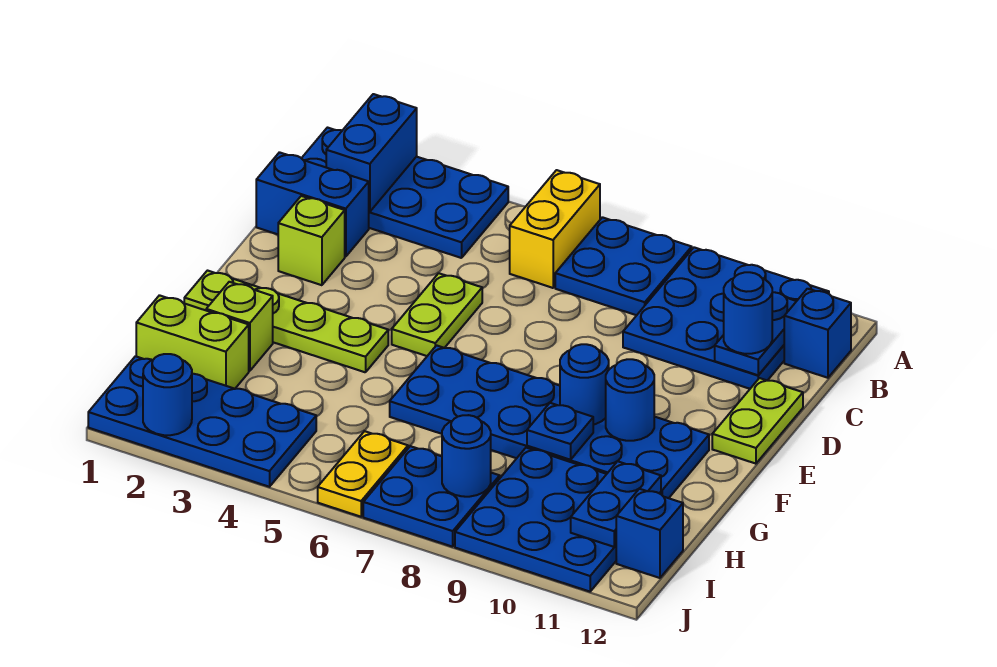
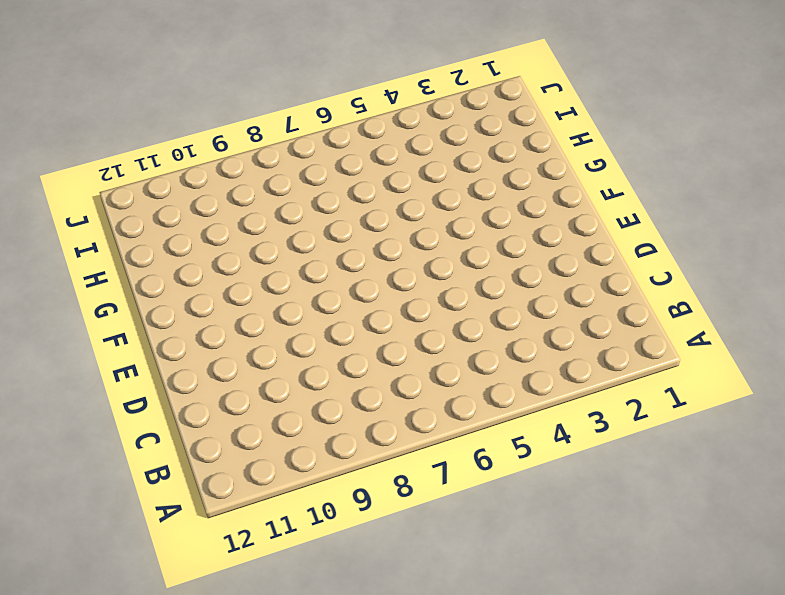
none -> blue plate A1:B4 level 1
none -> yellow brick A6:B6 level 1
none -> blue plate A7:B8 level 1

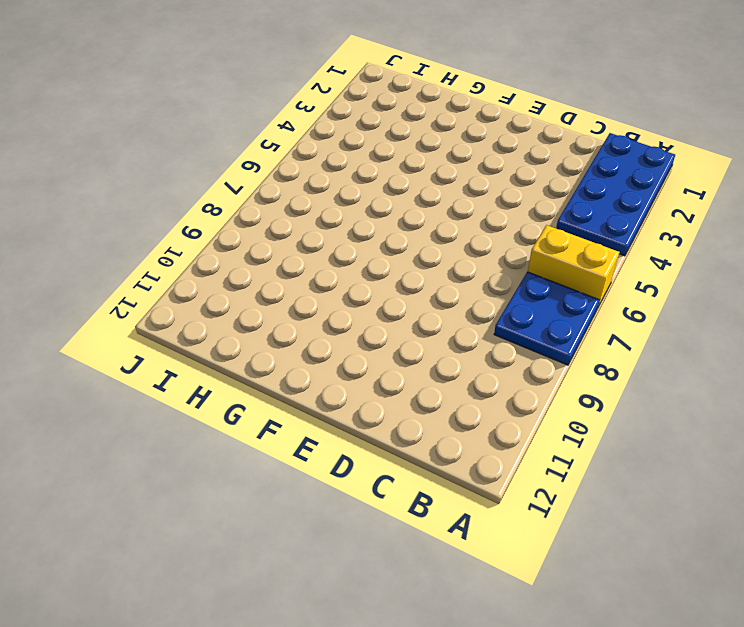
none -> blue plate A9:C11 level 1
none -> blue brick B12 level 1
none -> blue brick C1:C2 level 1

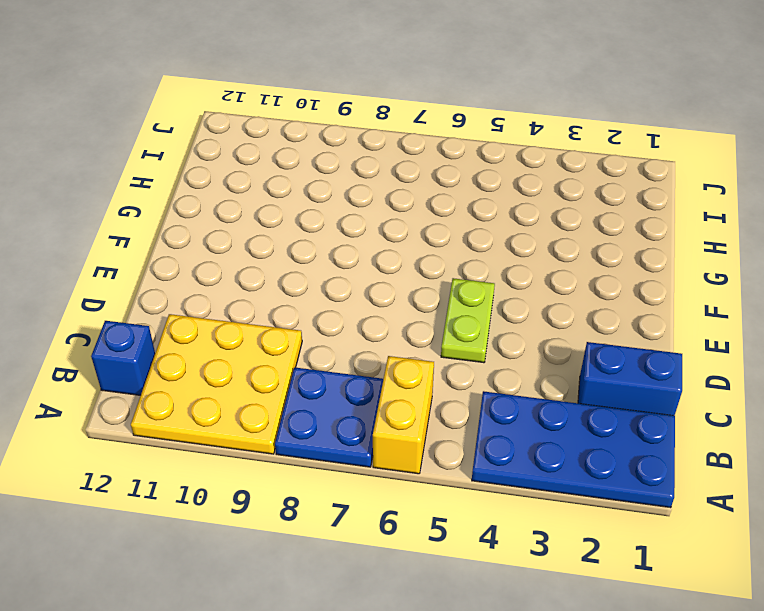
yellow plate A9:C11 level 1 -> blue plate A9:C11 level 1
none -> lime brick D2 level 1
none -> lime plate D12:E12 level 1
none -> lime plate F1:F4 level 1

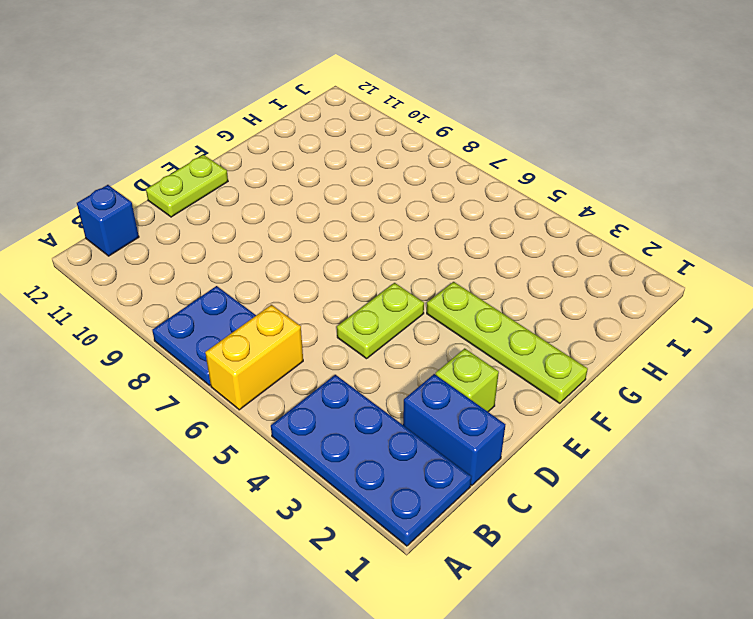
none -> blue plate A9:C11 level 1
none -> blue plate F6:G11 level 1
none -> lime brick G2 level 1

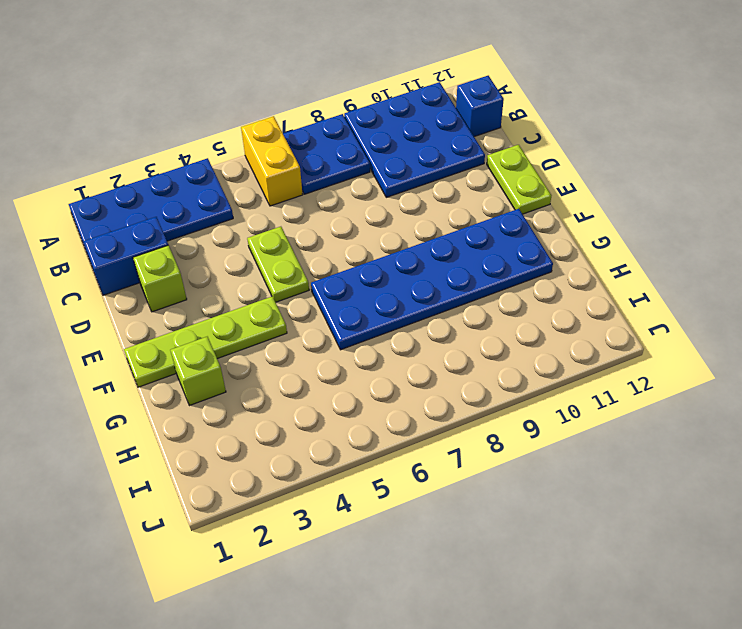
none -> lime brick H1:H2 level 1
none -> blue plate H9:J11 level 1
none -> blue plate I1:J4 level 1

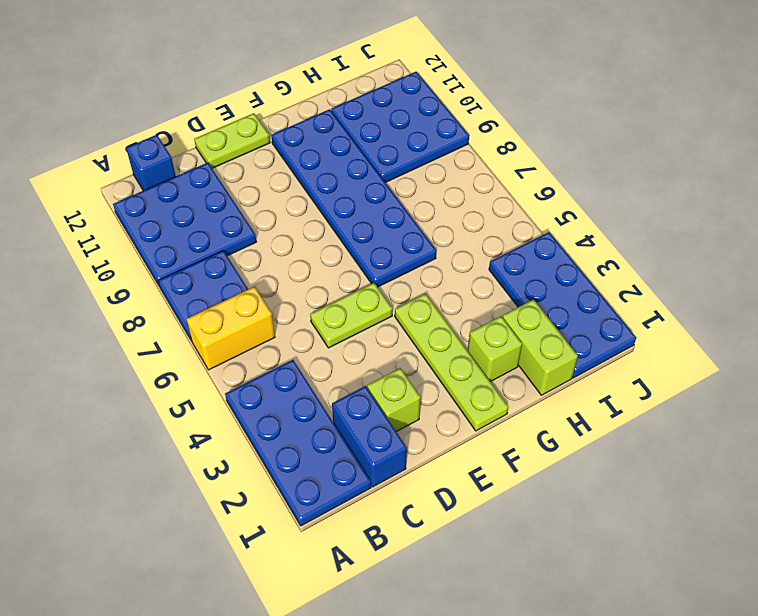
none -> yellow plate I6:J6 level 1
none -> blue plate I7:J8 level 1
none -> blue brick I12 level 1

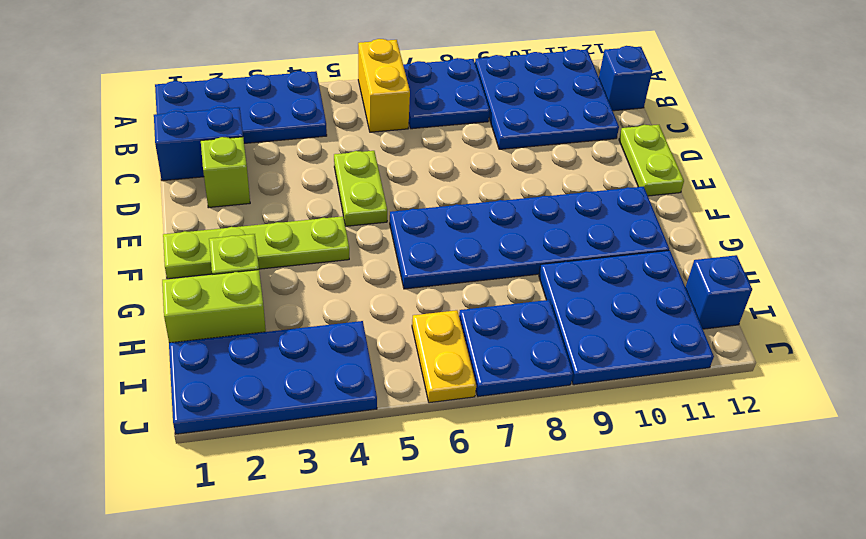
none -> blue brick A2:B2 level 2
none -> blue plate B11:C11 level 2
none -> blue round brick F9 level 2

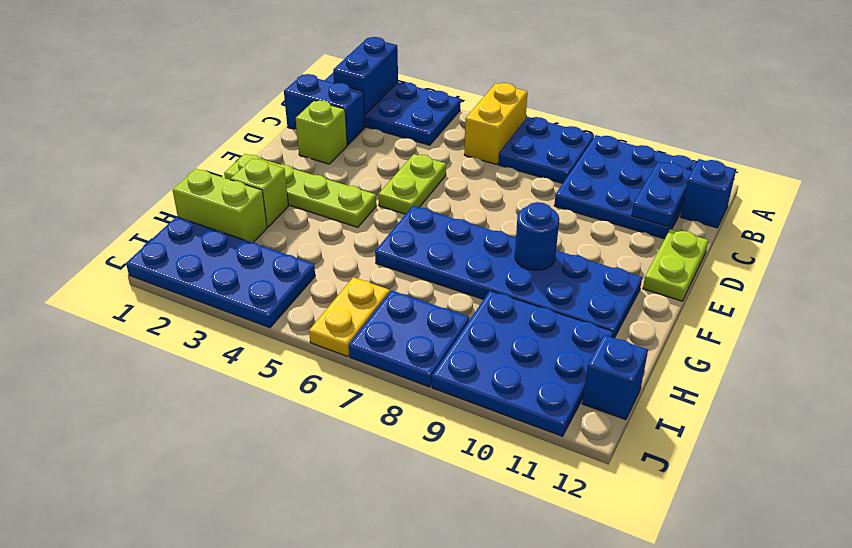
none -> blue round brick F10 level 2
none -> blue plate G9 level 2
none -> blue plate H11:I11 level 2

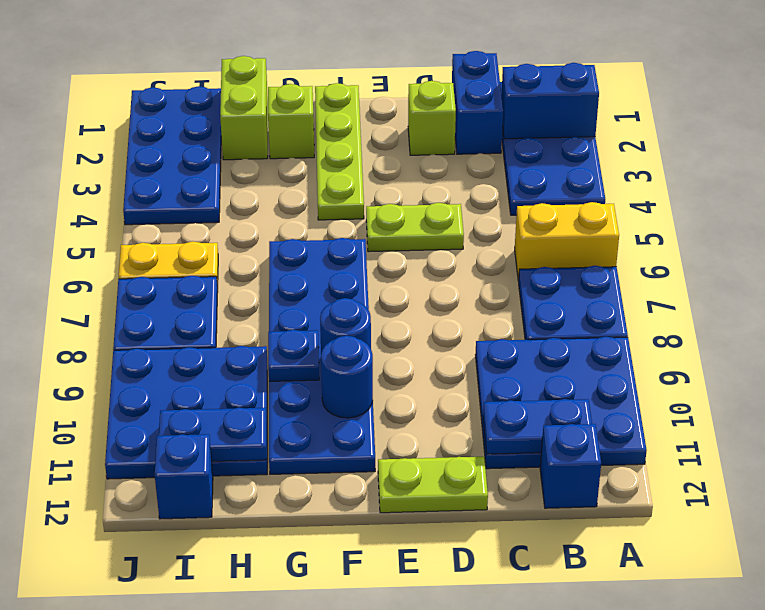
none -> blue round brick I8 level 2
none -> blue round brick J2 level 2
none -> blue round brick C11 level 3

